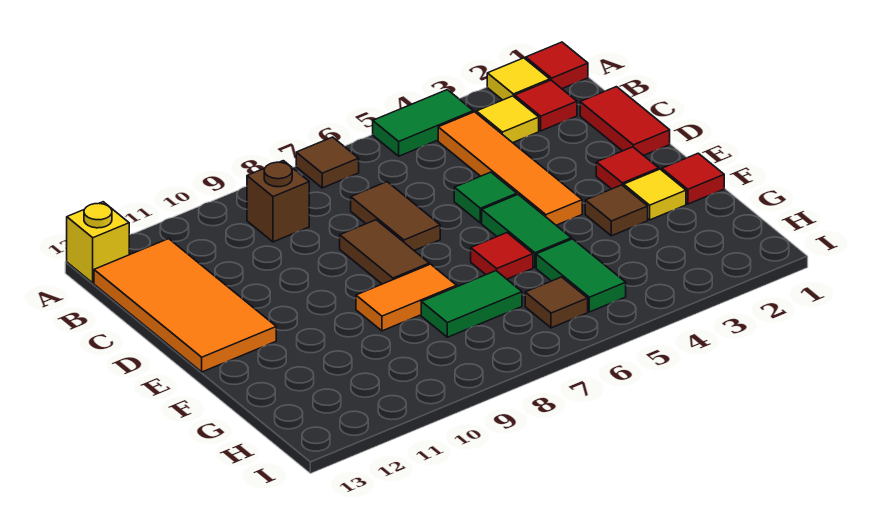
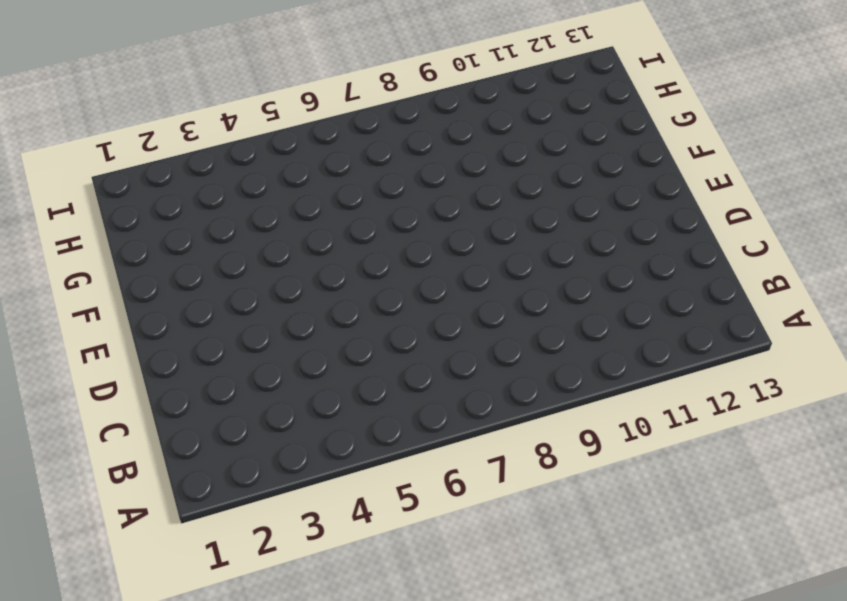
none -> red tile A1 level 1
none -> yellow tile A2 level 1
none -> green tile A4:A5 level 1

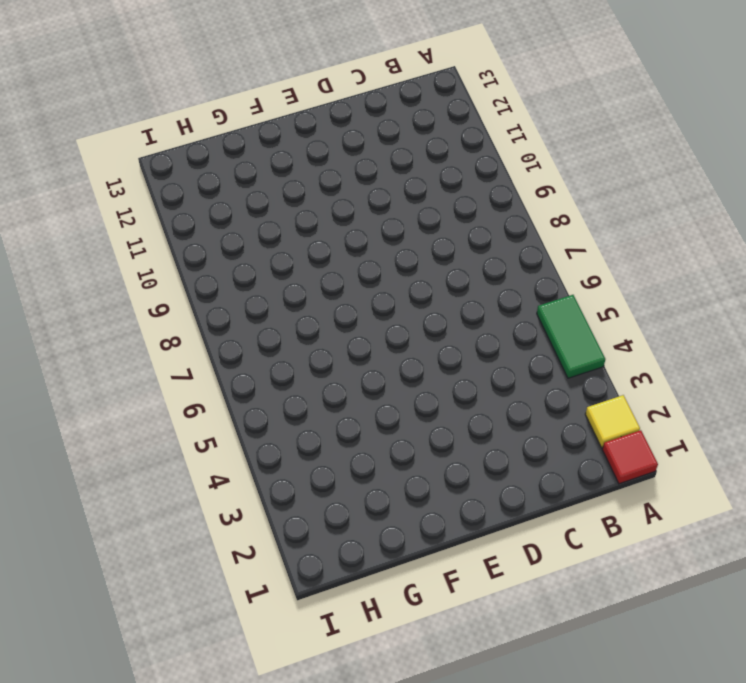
none -> brown tile A7 level 1
none -> yellow brick A13 level 1
none -> red tile B2 level 1

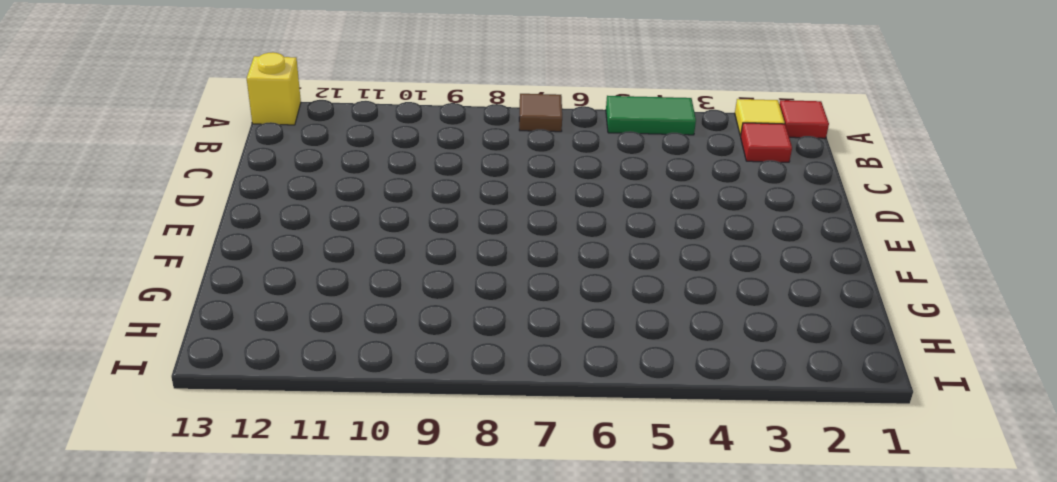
none -> yellow tile B3 level 1
none -> orange tile B4:E4 level 1
none -> brown brick B9 level 1

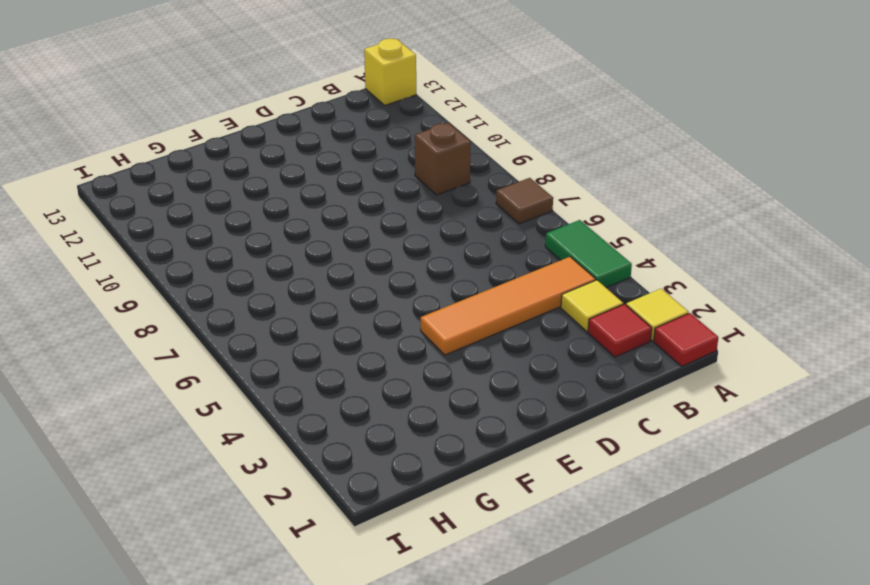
none -> orange tile B12:E13 level 1
none -> red tile C1:D1 level 1
none -> brown tile C7:D7 level 1

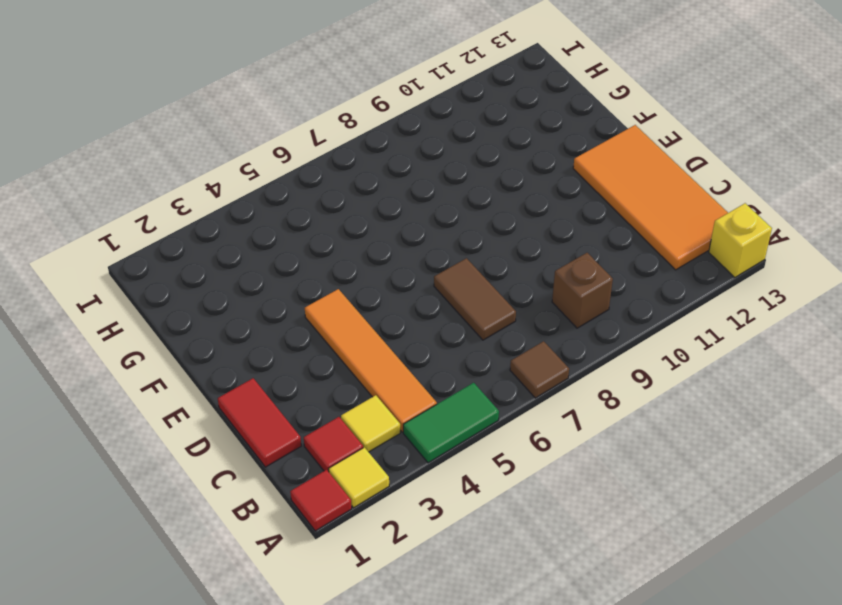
none -> green tile D5 level 1
none -> brown tile D8:E8 level 1
none -> red tile E2 level 1

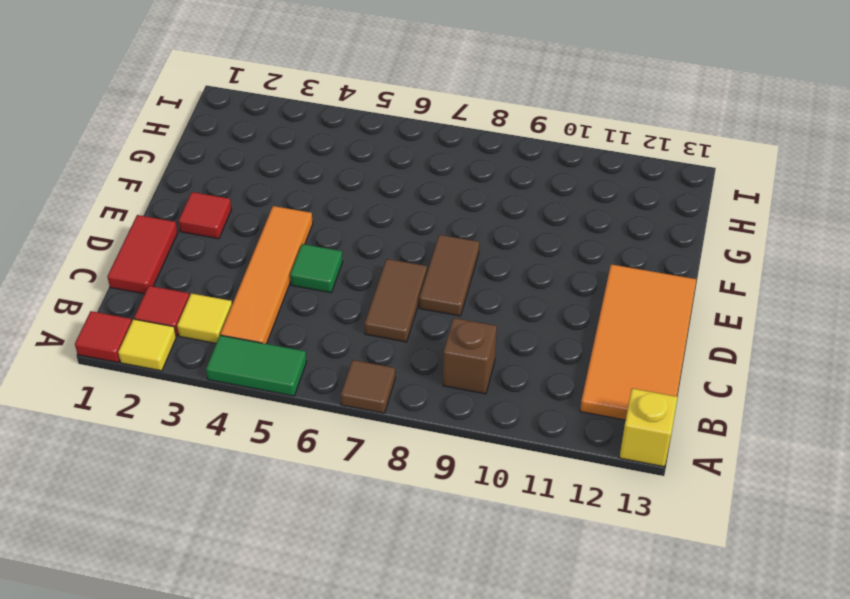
none -> green tile E5:F5 level 1
none -> red tile F1 level 1
none -> yellow tile F2 level 1

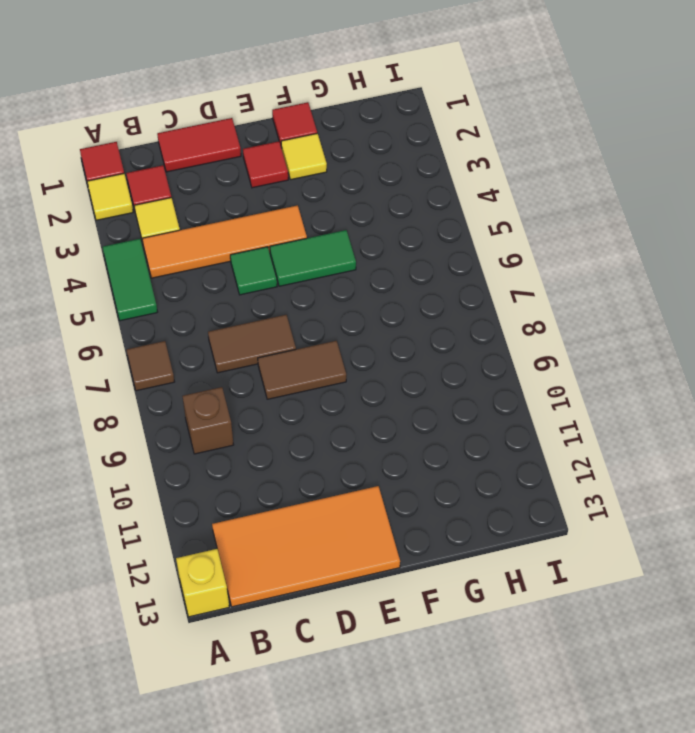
none -> brown tile F3 level 1
none -> red tile F6 level 1
none -> orange tile F8:F9 level 1

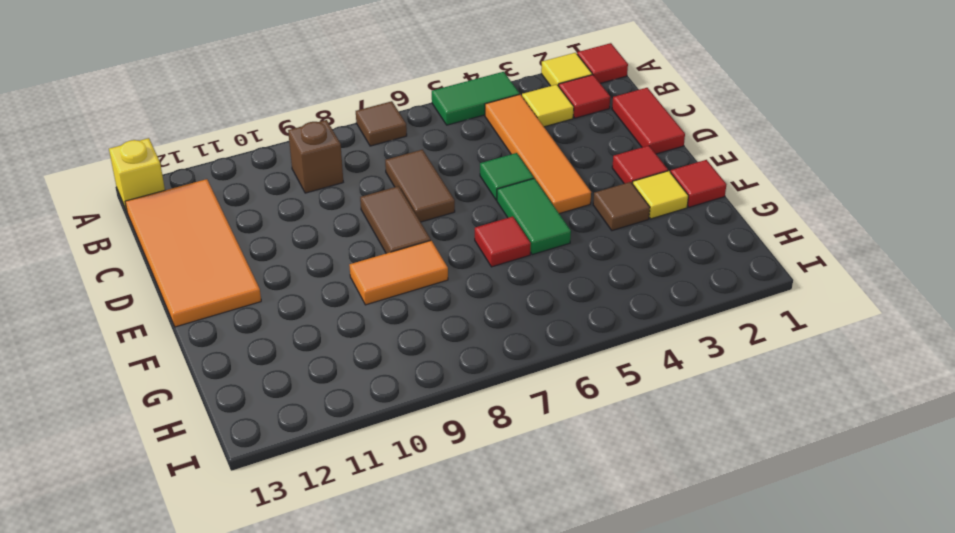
none -> green tile G5:H5 level 1
none -> green tile G7:G8 level 1
none -> brown tile H6 level 1

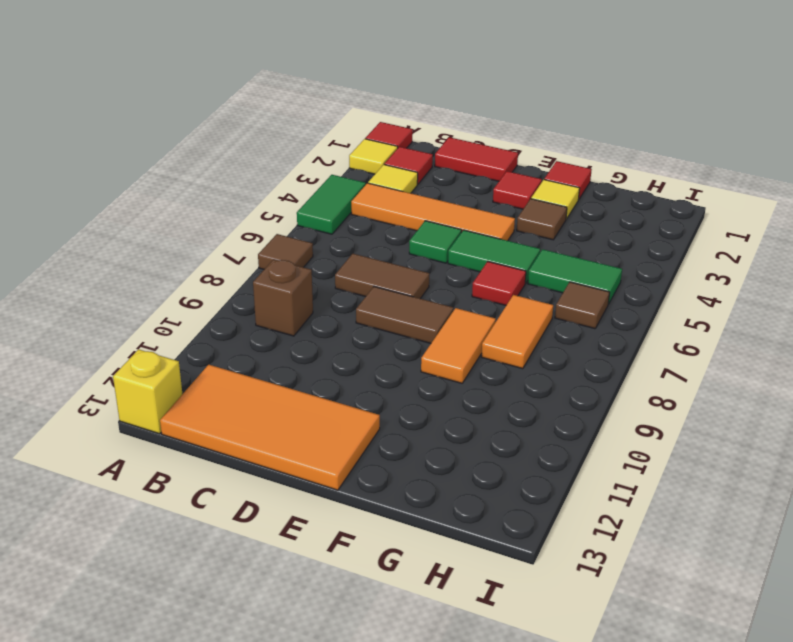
orange tile G7:G8 level 1 -> green tile G7:G8 level 1

